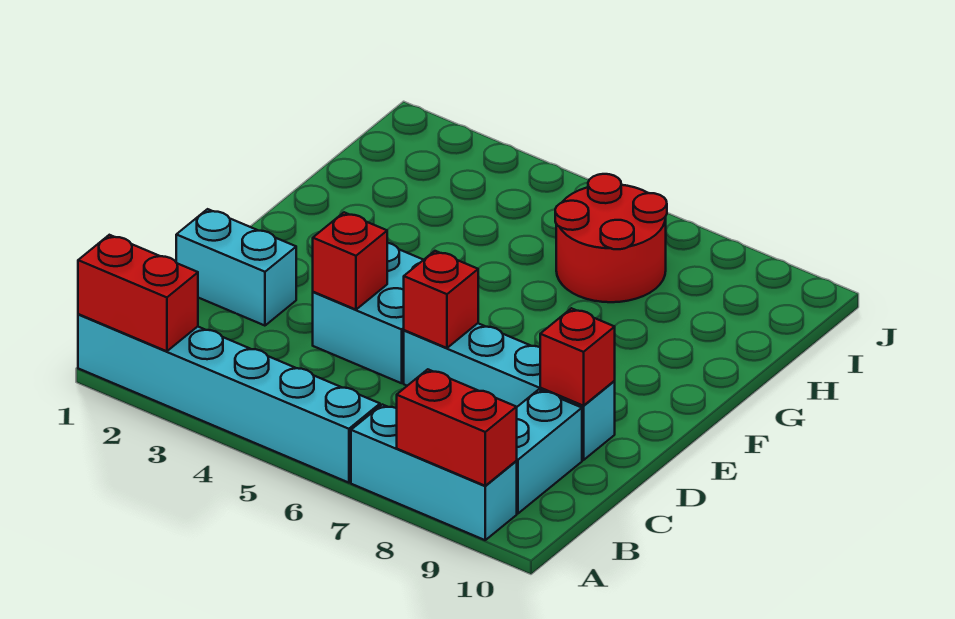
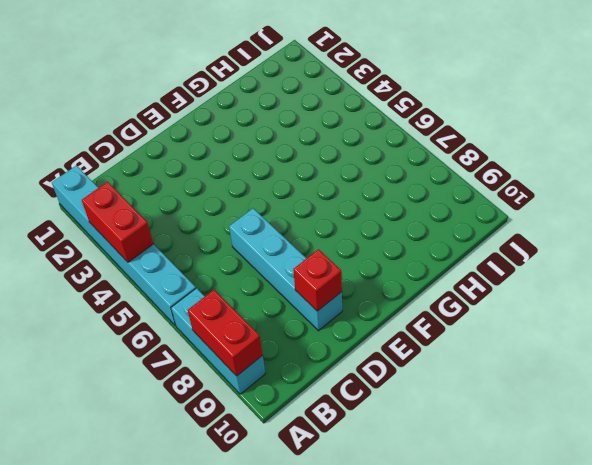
red brick A3:A4 level 2 -> red brick A1:A2 level 2
none -> cyan brick B9:C9 level 1
none -> cyan brick D1:D2 level 1
none -> cyan brick D4:E5 level 1

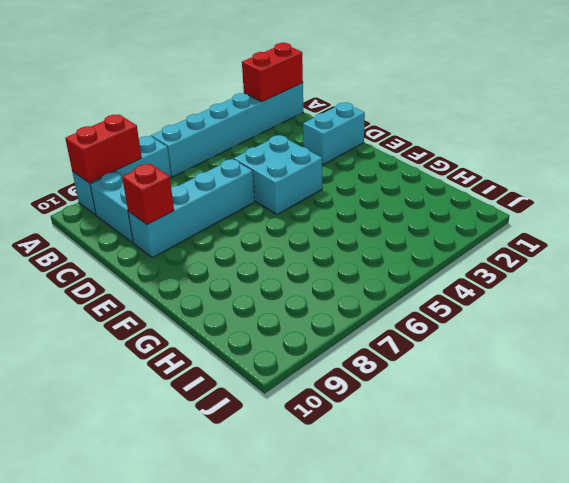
none -> red round brick H6:I7 level 1
none -> red brick D4 level 2
none -> red brick D6 level 2

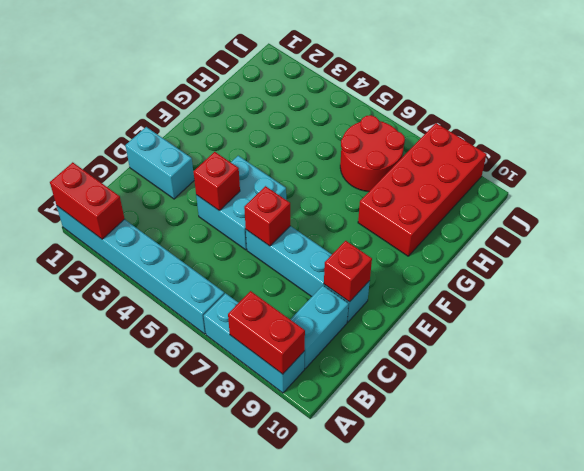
red brick G8:J9 level 1 -> none

